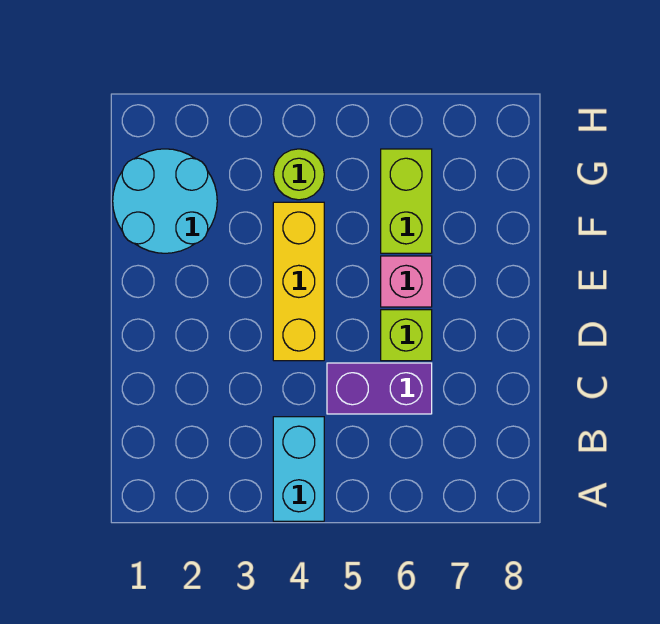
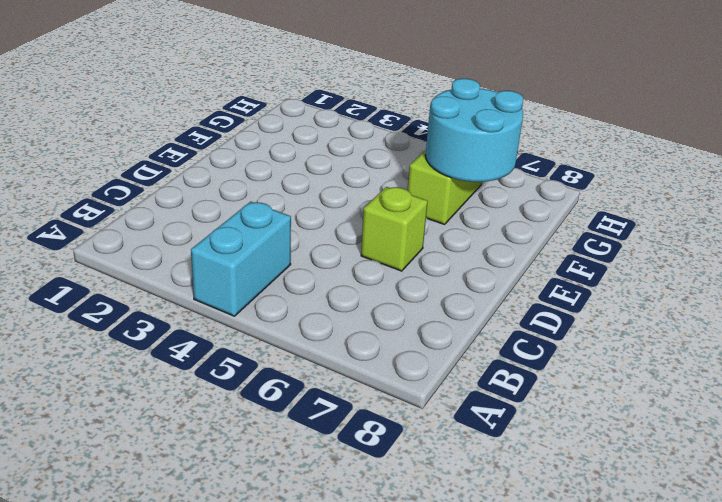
cyan round brick F6:G7 level 2 -> cyan round brick F1:G2 level 1
none -> purple brick C5:C6 level 1
none -> yellow brick D4:F4 level 1

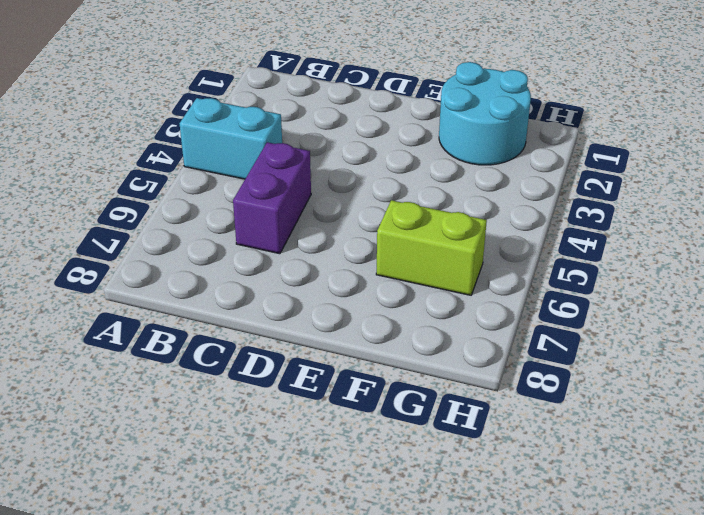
none -> yellow brick D4:F4 level 1
none -> lime brick D6 level 1

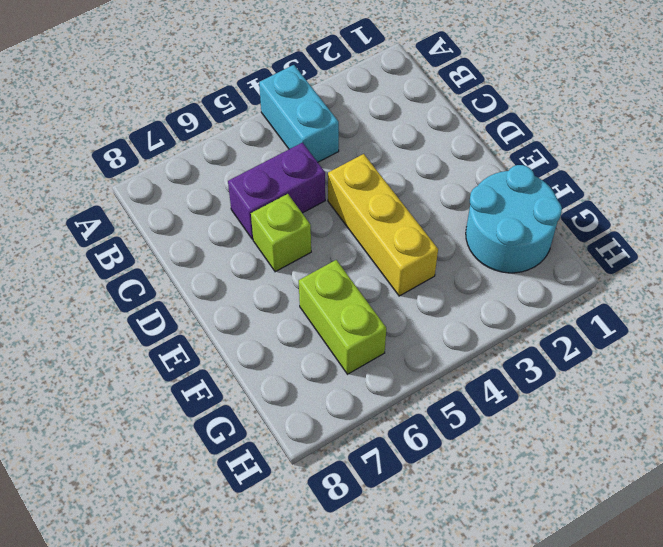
none -> pink brick E6 level 1
none -> lime round brick G4 level 1

